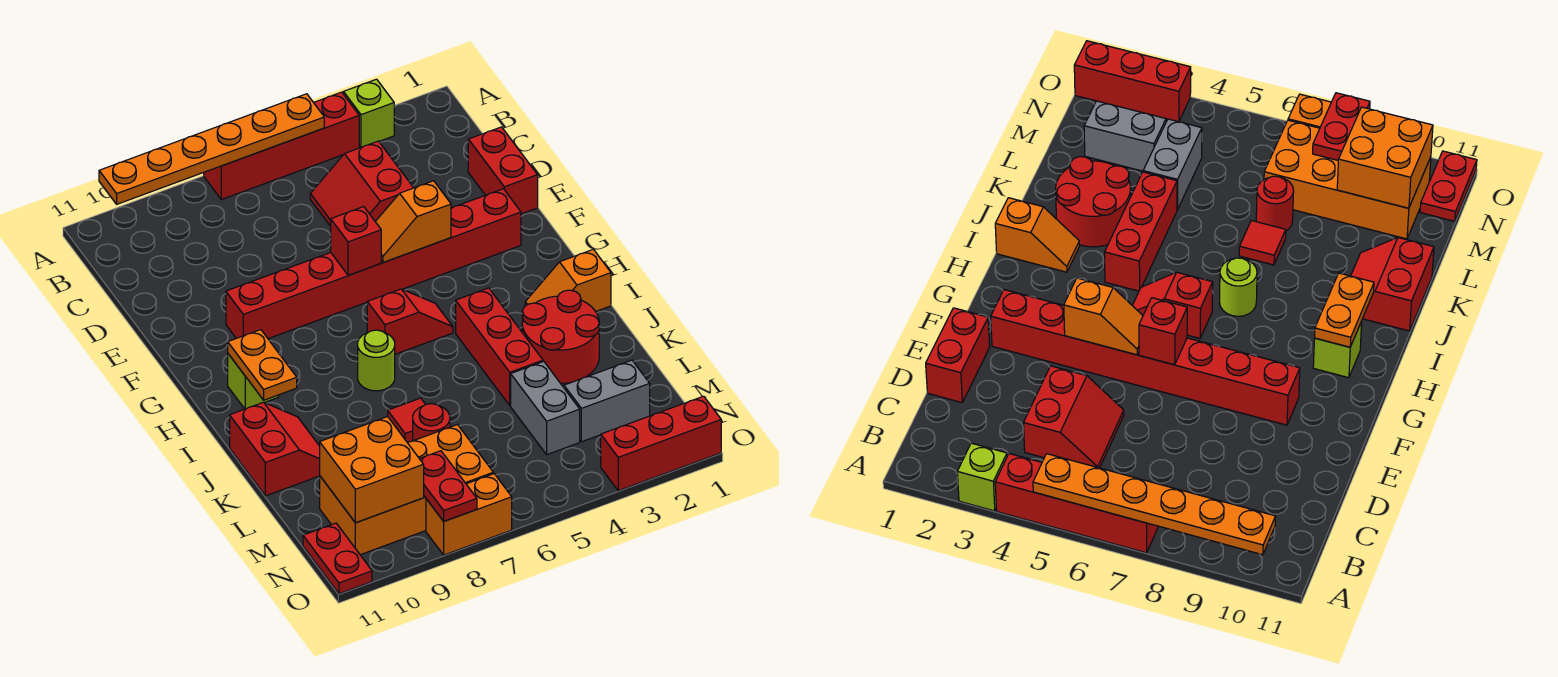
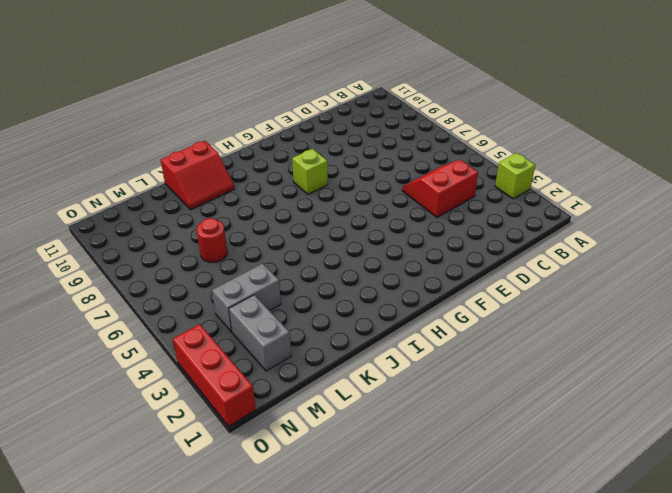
lime brick G8 level 1 -> lime brick H10 level 1
none -> red brick A4:A7 level 1
none -> red brick D1:E1 level 1
none -> red brick F2:F9 level 1

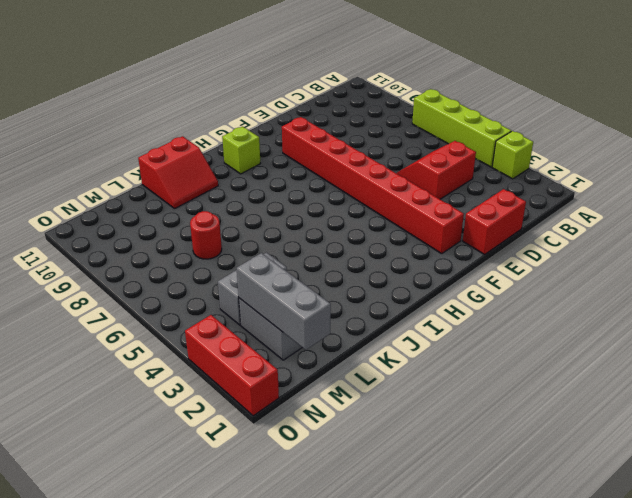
lime brick A4:A7 level 1 -> red brick A4:A7 level 1
grey brick M1:M3 level 2 -> none
none -> red slope H5:H6 level 1 top 6
none -> orange slope I1:I2 level 1 top 1
none -> red brick I4:K4 level 1

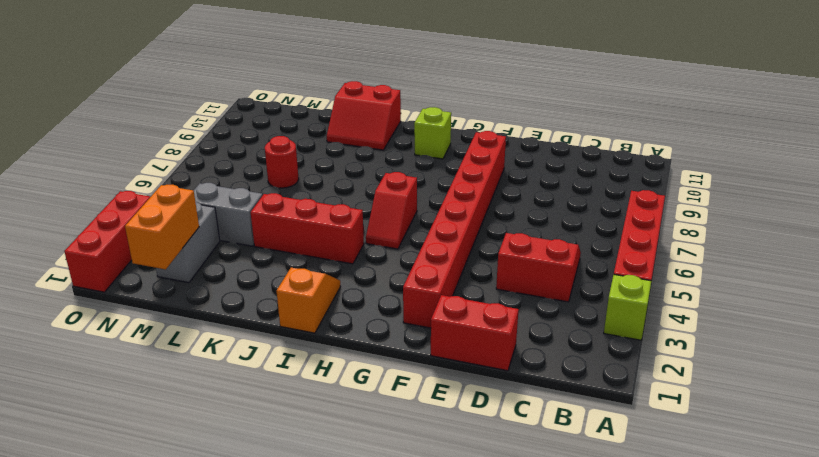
orange brick M1:M2 level 2 -> orange brick O7:O8 level 1
none -> lime round brick I7 level 1
none -> red round brick J2:K3 level 1
none -> red tile K7 level 1

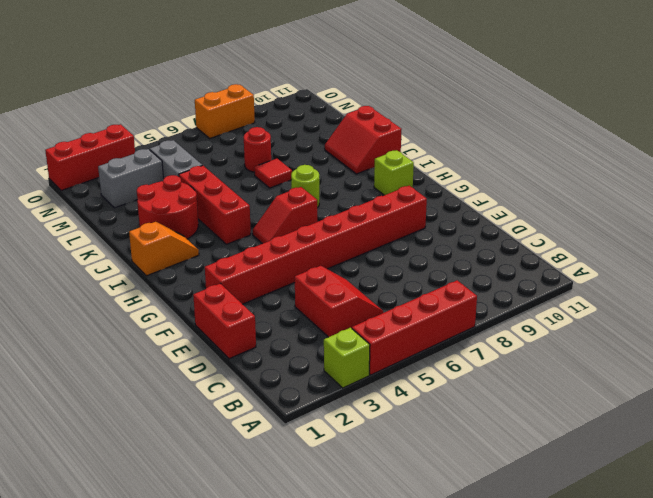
none -> orange brick M7:N10 level 1
none -> red plate N11:O11 level 1
none -> orange plate A5:A10 level 2

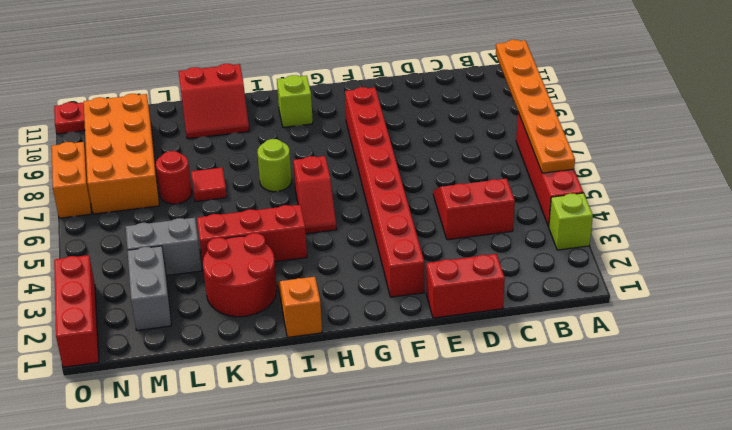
none -> orange slope F4:F5 level 2 top 4
none -> red brick F6 level 2
none -> orange plate H10:I10 level 2

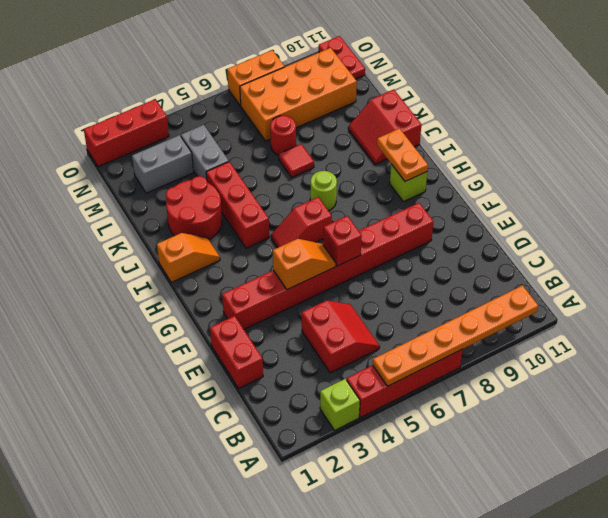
none -> orange brick M9:N10 level 2
none -> red plate N8:O8 level 2

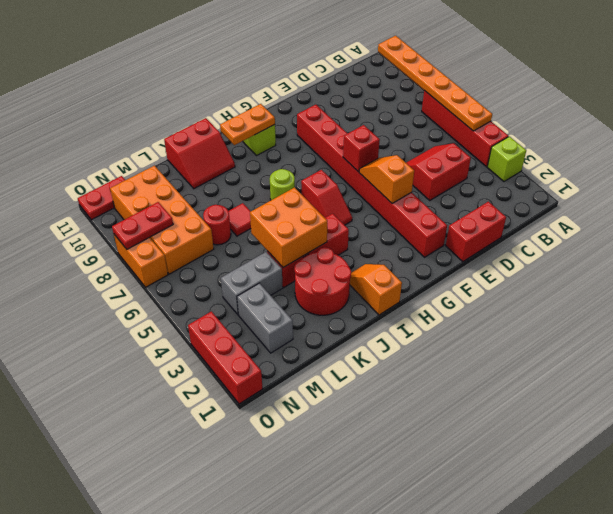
orange brick J4:K5 level 2 -> orange brick M9:N10 level 2

